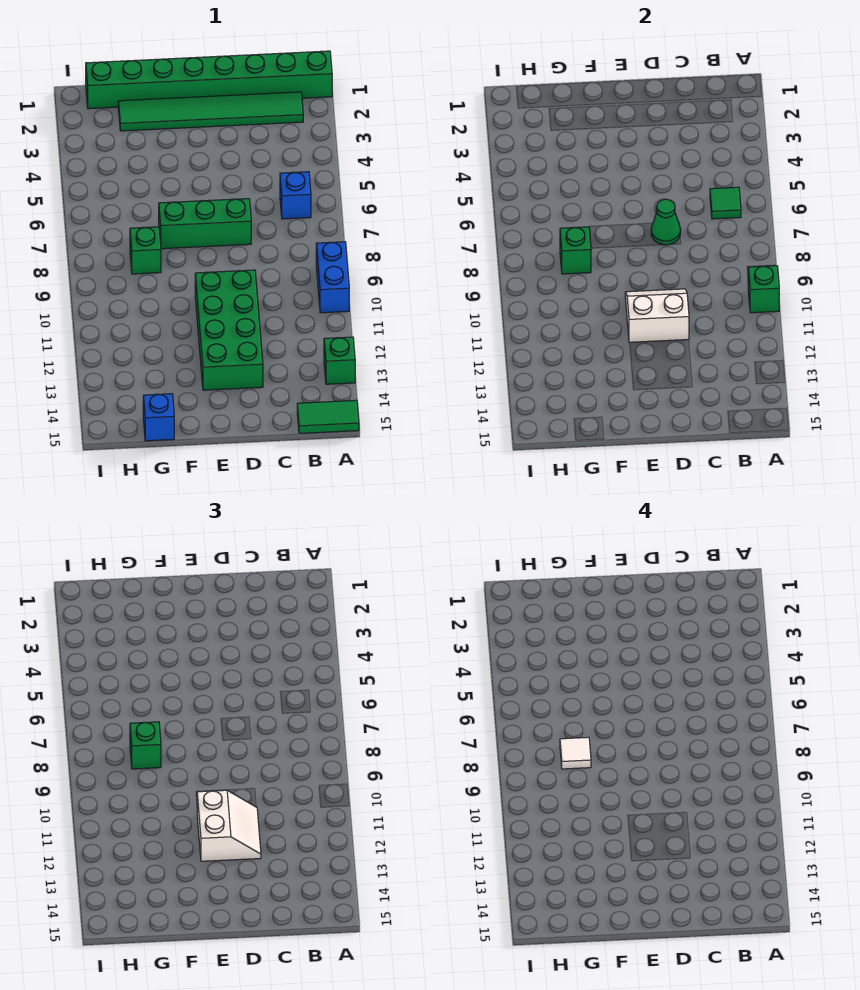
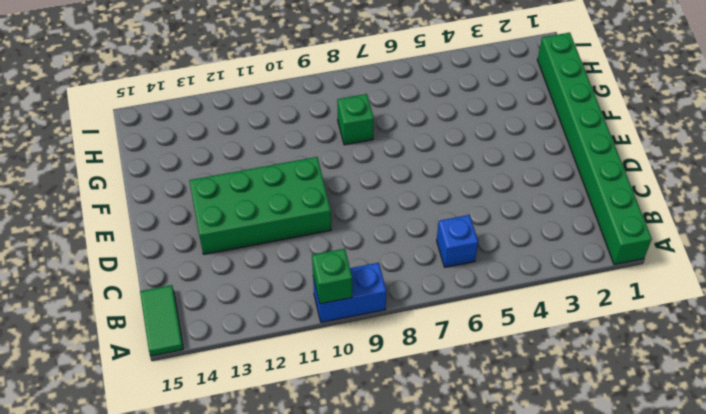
none -> green brick A13 level 1
none -> green tile B2:G2 level 1
none -> green brick D7:F7 level 1

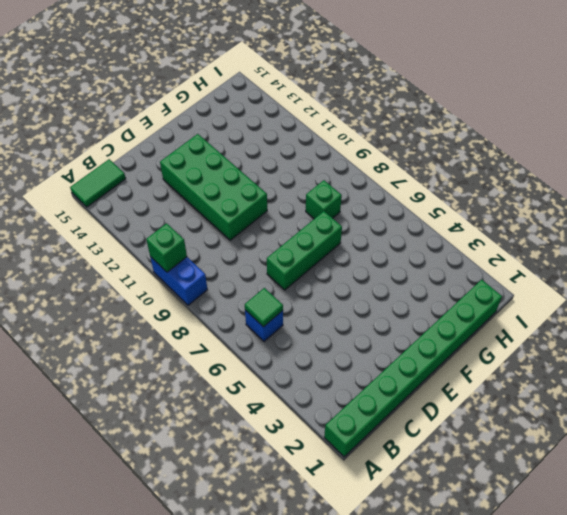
none -> green brick A13 level 1
none -> green tile B2:G2 level 1
none -> blue brick G15 level 1

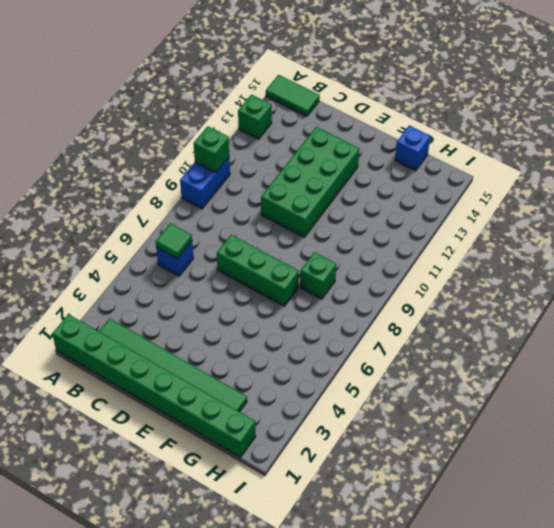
none -> green cone D7 level 2
none -> white slope D10:E11 level 2 top 11
none -> green brick G8 level 2

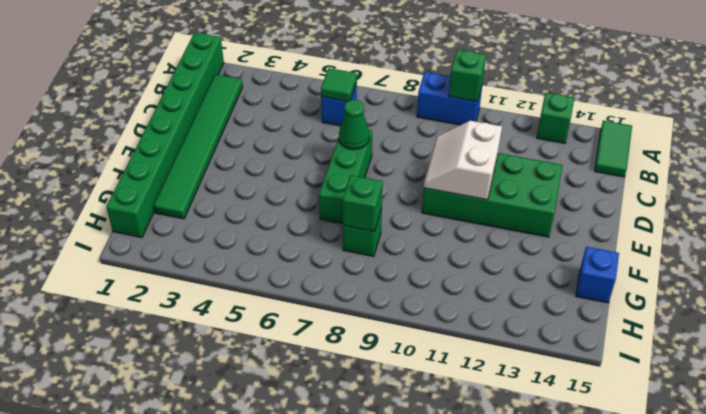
none -> white slope D11:E12 level 3 top E
none -> green brick G8 level 3
none -> white tile G8 level 4

